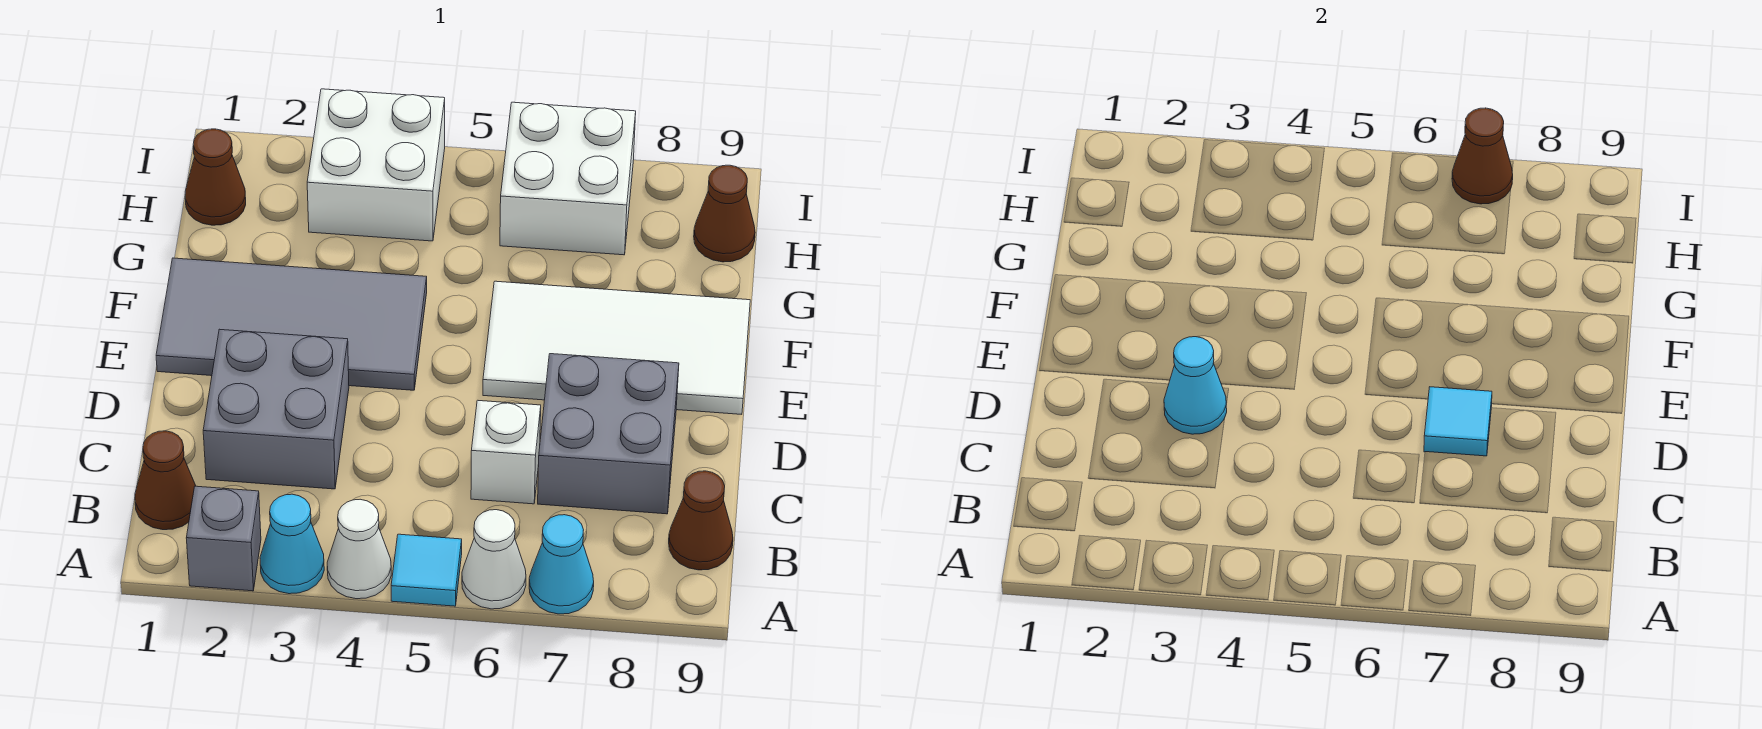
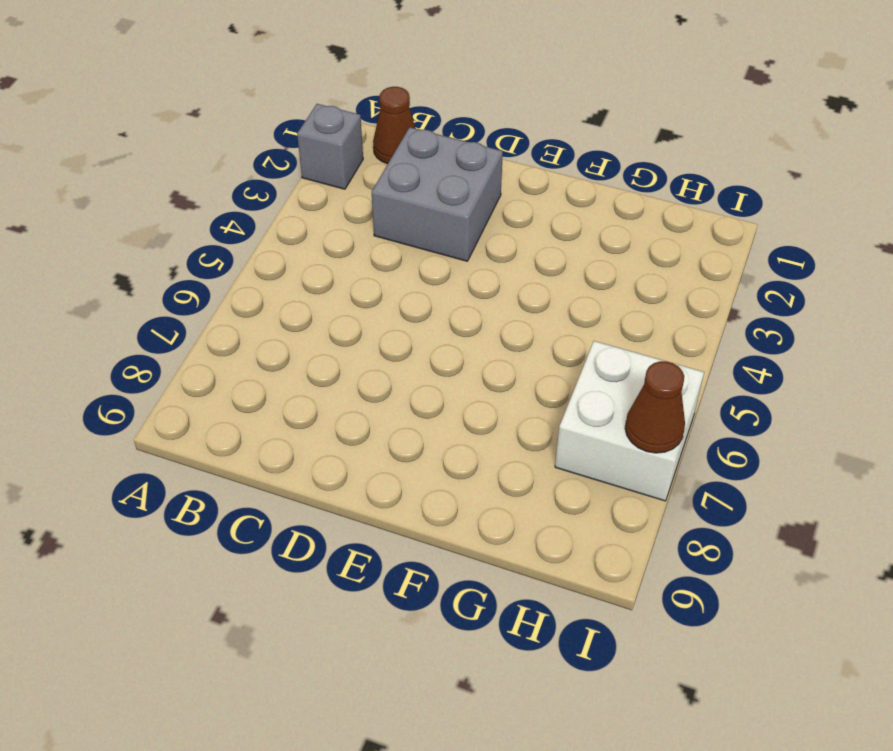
none -> cyan cone A3 level 1
none -> white cone A4 level 1
none -> cyan tile A5 level 1

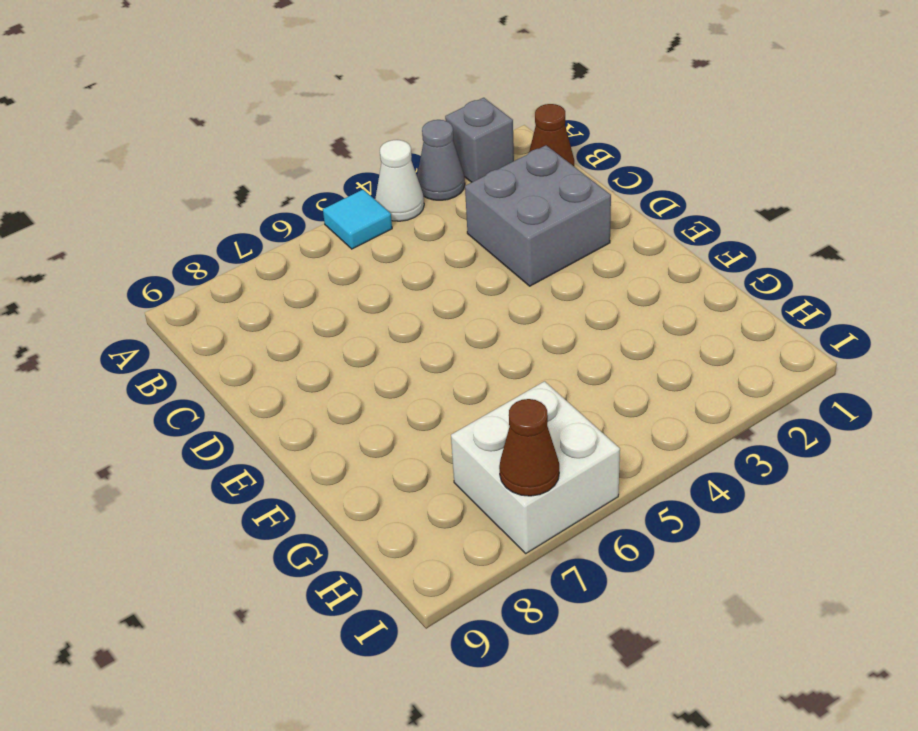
grey cone A3 level 1 -> cyan cone A3 level 1
none -> white cone A6 level 1
none -> cyan cone A7 level 1
none -> brown cone B9 level 1

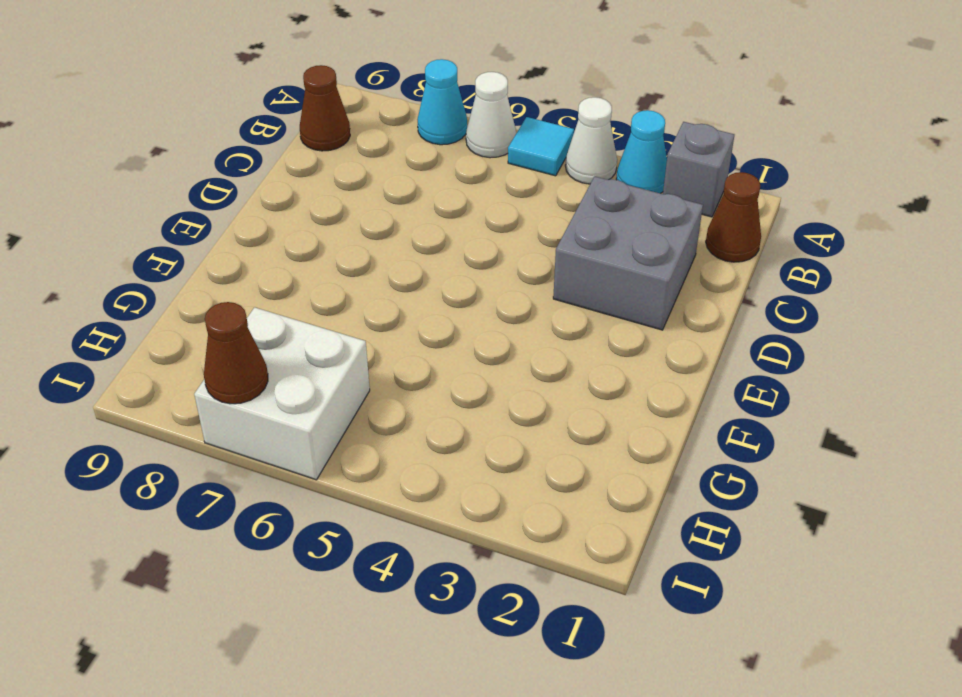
none -> white brick C6 level 1
none -> grey brick C7:D8 level 1
none -> grey tile E1:F4 level 1

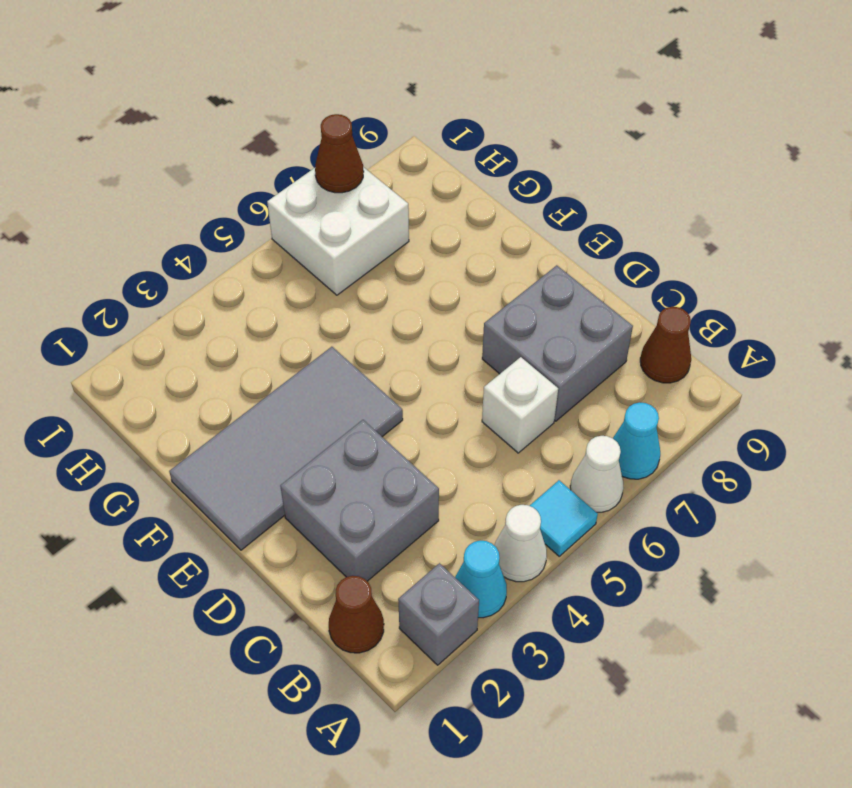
none -> white tile E6:F9 level 1
none -> brown cone H1 level 1
none -> white brick H3:I4 level 1

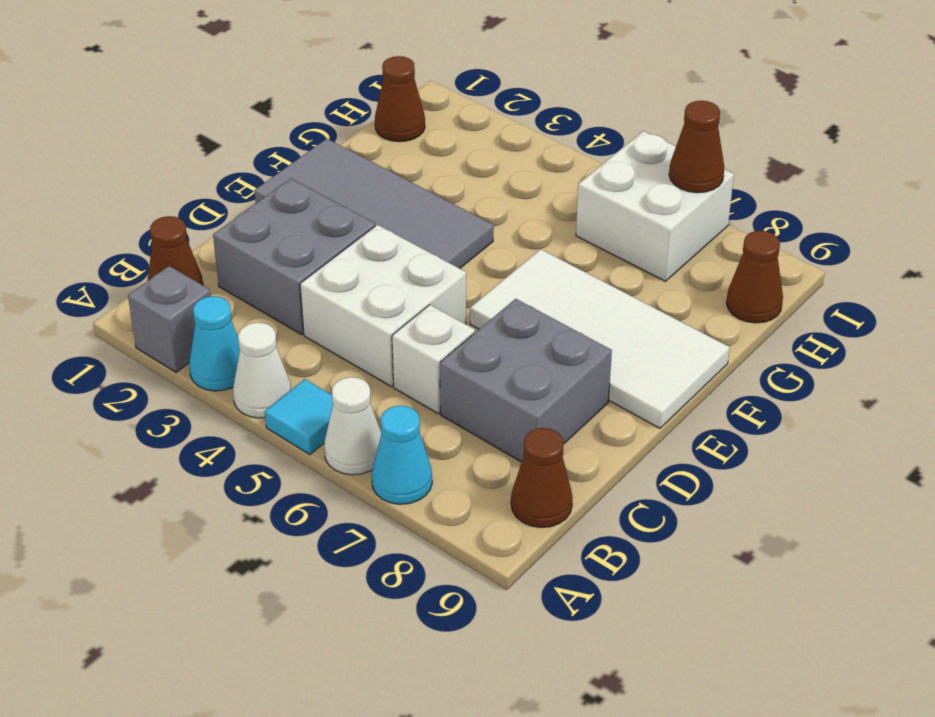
white brick C4:D5 level 1 -> white brick H3:I4 level 1
none -> cyan cone D3 level 2
none -> cyan tile D7 level 2

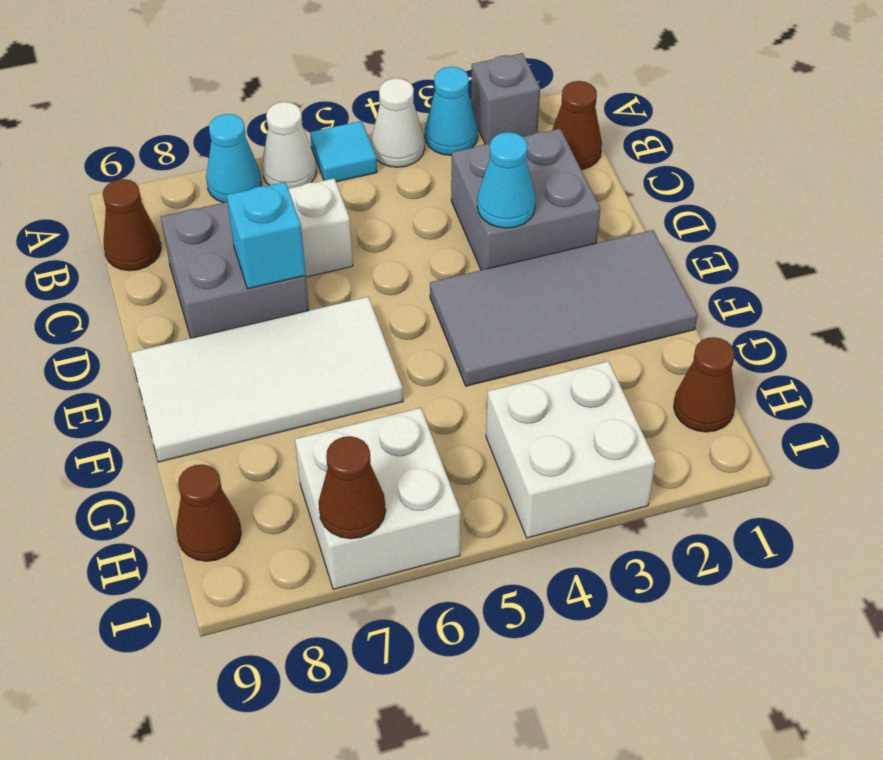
cyan brick D7 level 2 -> cyan tile D7 level 2

